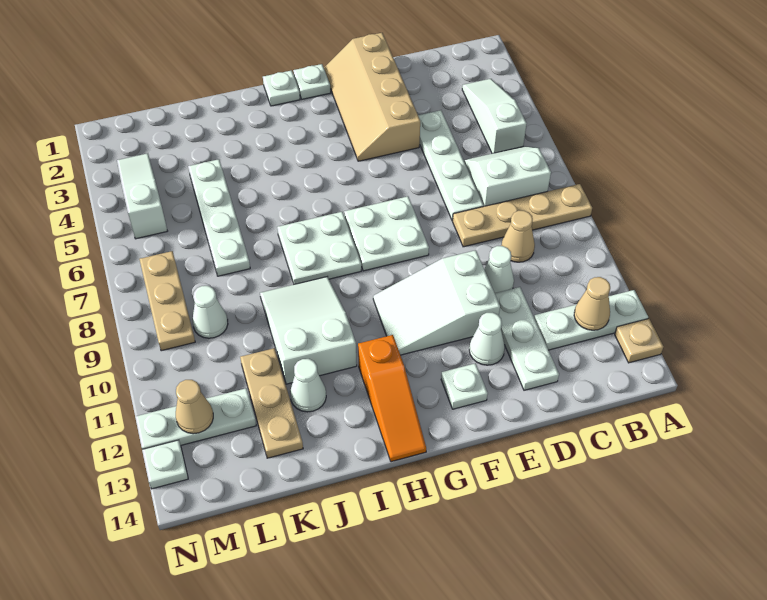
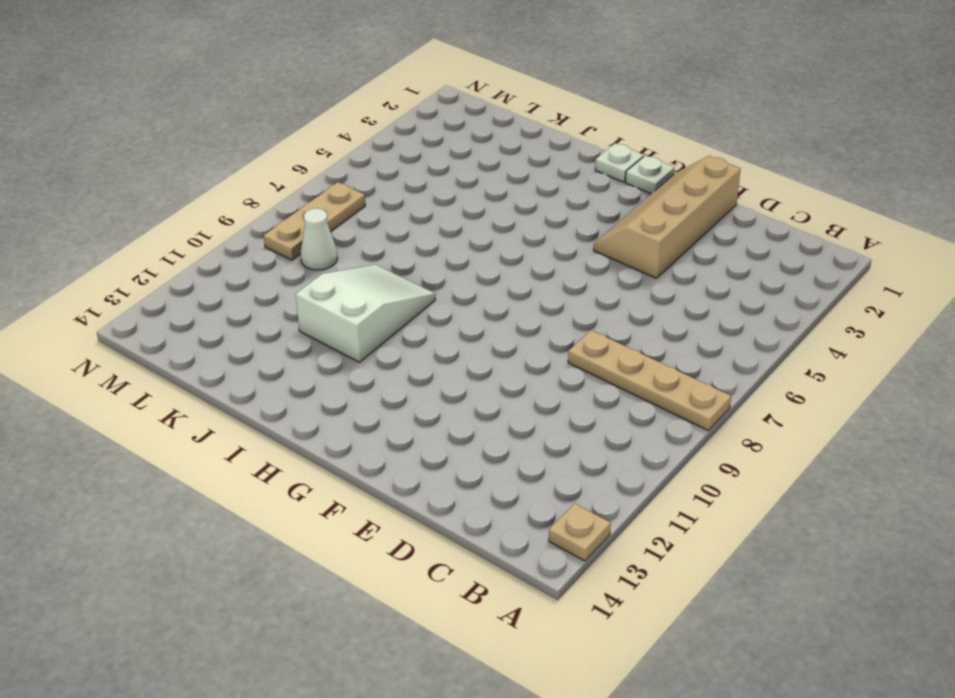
none -> white plate A12:C12 level 1
none -> white slope B3:B5 level 1 top 5
none -> white slope B6:C7 level 1 top 7

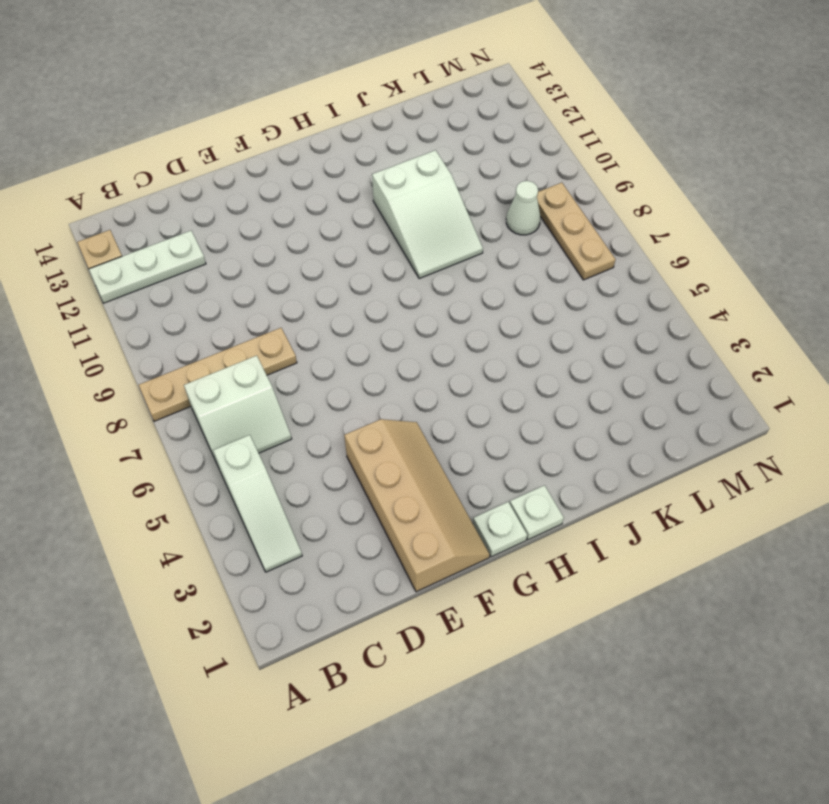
none -> tan cone C9 level 1
none -> white plate D4:D7 level 1
none -> white cone D10 level 1

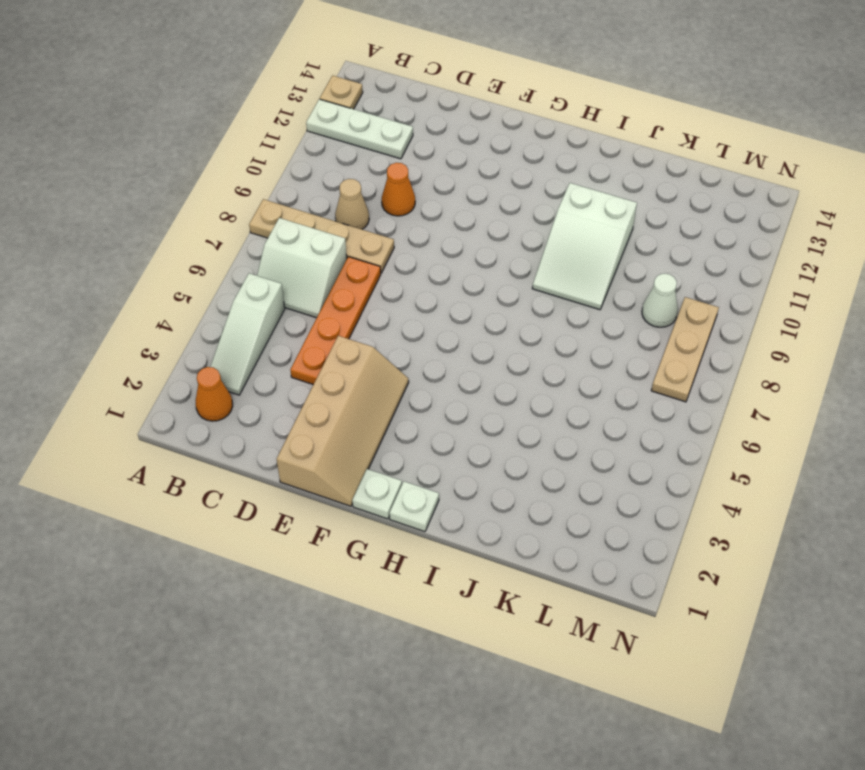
orange cone B2 level 1 -> none
orange plate D4:D7 level 1 -> white plate D4:D7 level 1
orange cone D10 level 1 -> white cone D10 level 1
none -> white plate D11:D13 level 1
none -> white slope E10:G11 level 1 top E
none -> white cone E12 level 1

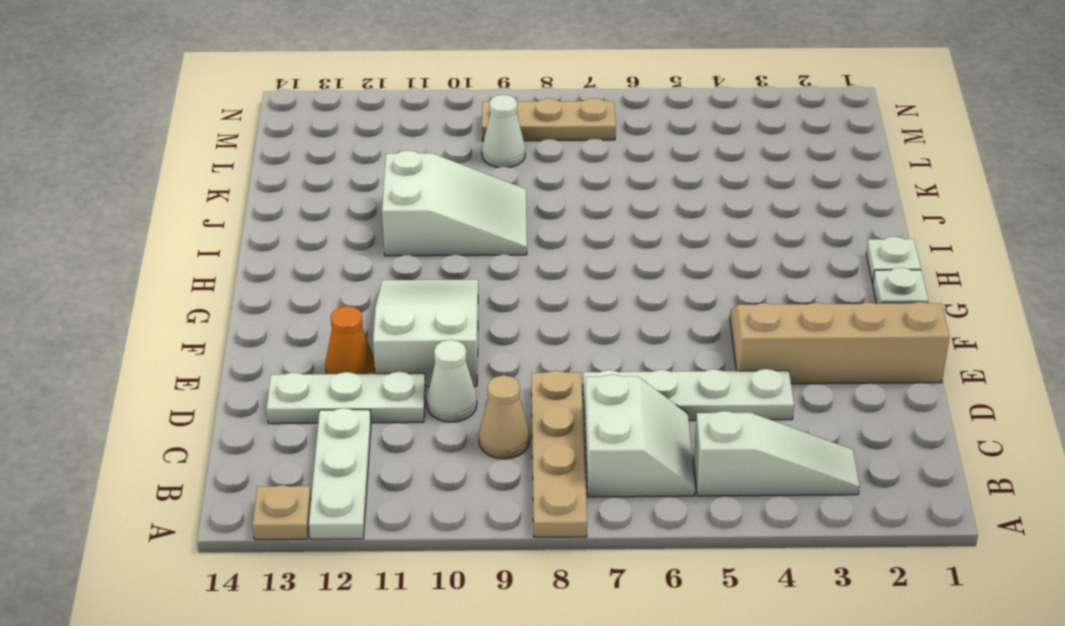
orange cone E12 level 1 -> white cone E12 level 1
none -> white plate F7:G8 level 1
none -> white plate F13 level 1
none -> white plate H7:I8 level 1

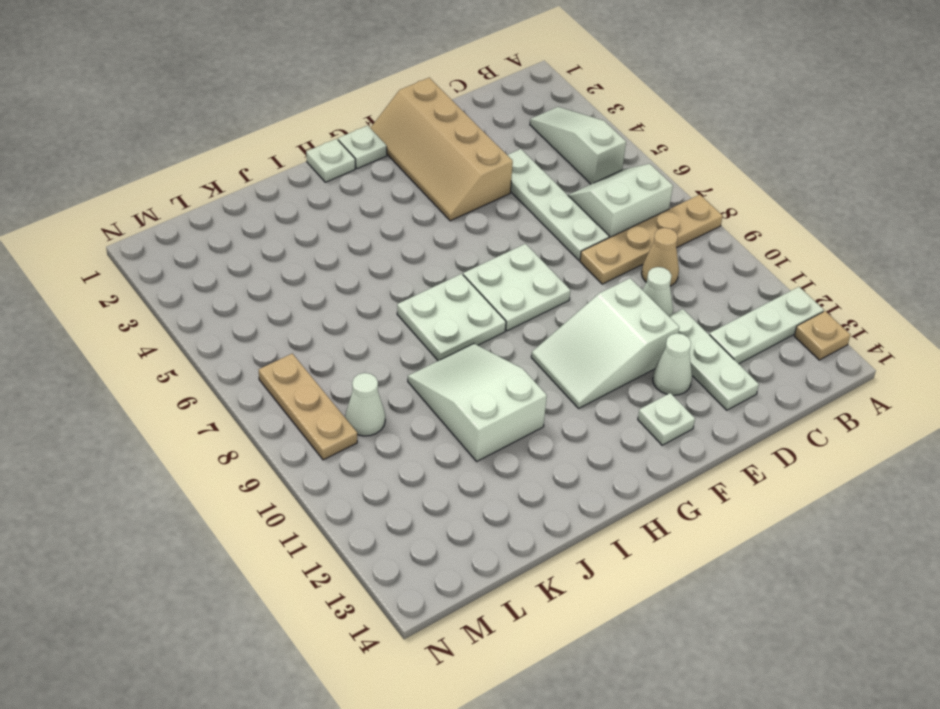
none -> orange slope H12:H14 level 1 top 12
none -> white cone J12 level 1
none -> white plate K4:K7 level 1

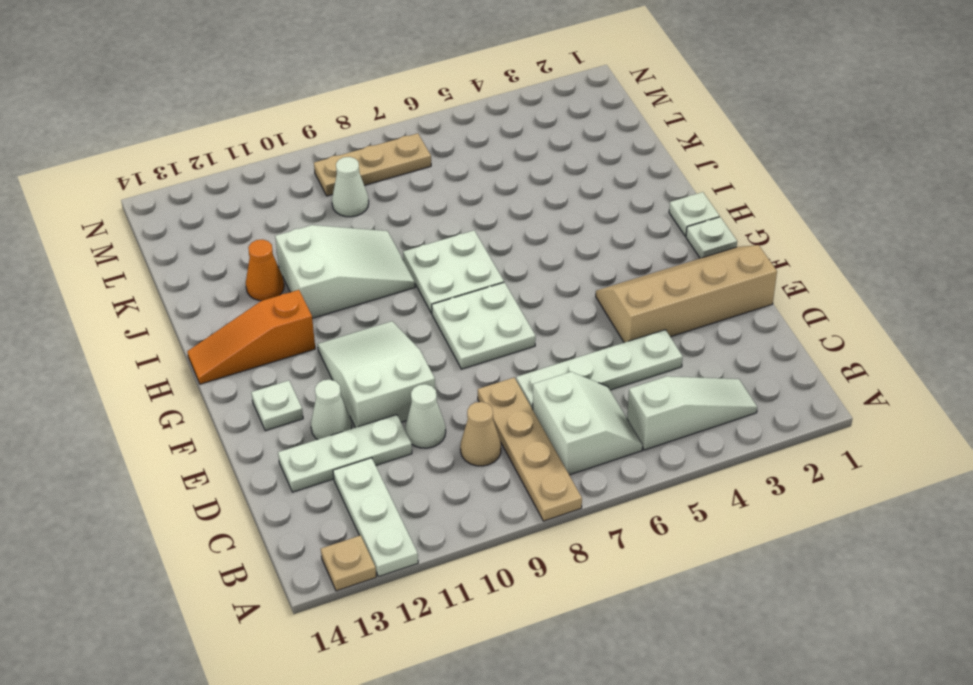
orange cone J12 level 1 -> white cone J12 level 1
none -> white plate K4:K7 level 1
none -> tan plate K11:K13 level 1
none -> white plate L12:N12 level 1

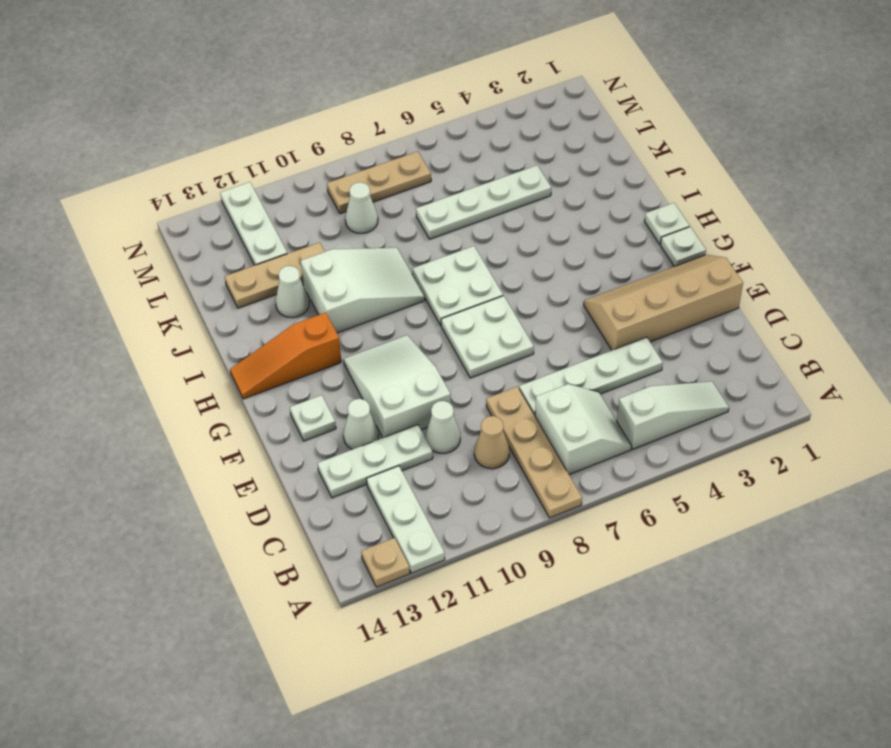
none -> white slope M3:M5 level 1 top 5
none -> white plate N13 level 1
none -> tan cone B12 level 2

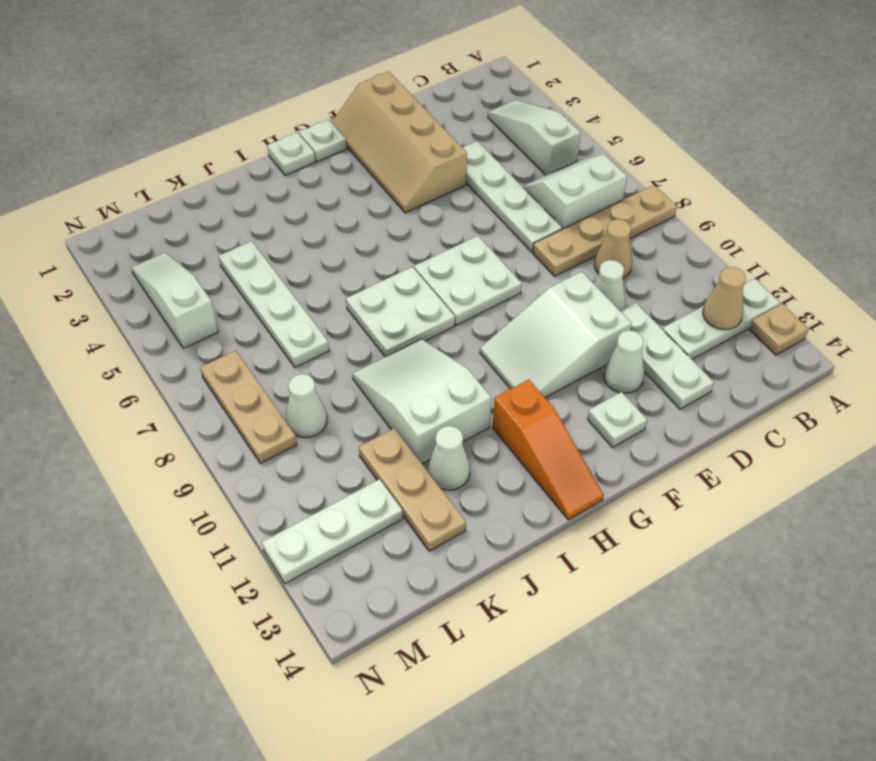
none -> white plate N13 level 1
none -> tan cone M12 level 2

